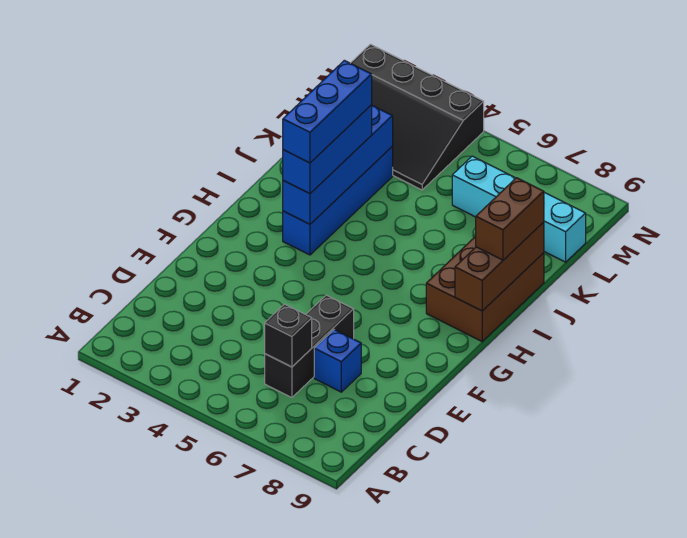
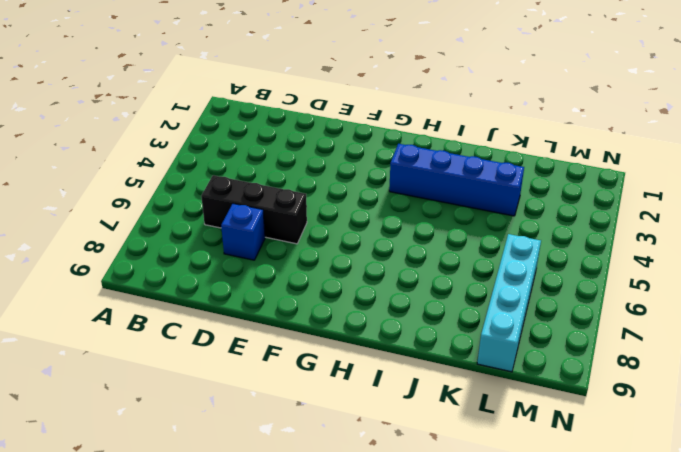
none -> brown brick H8:J9 level 1
none -> black slope L1:N4 level 1 top N
none -> black brick C6 level 2

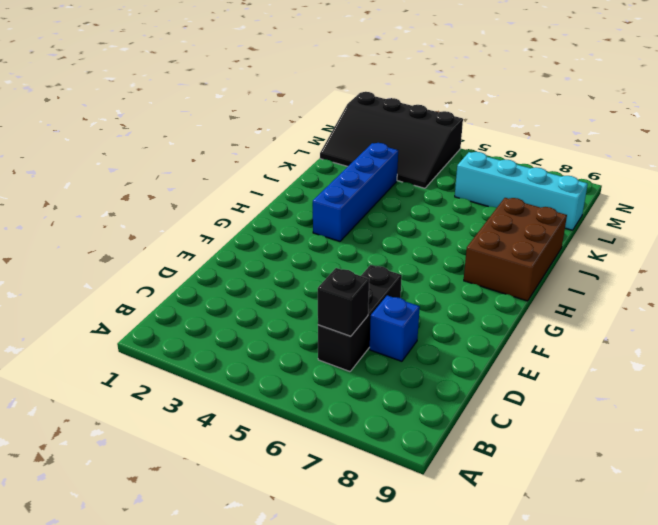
none -> blue brick H3:K3 level 2
none -> brown brick H9:J9 level 2
none -> blue brick H3:J3 level 3

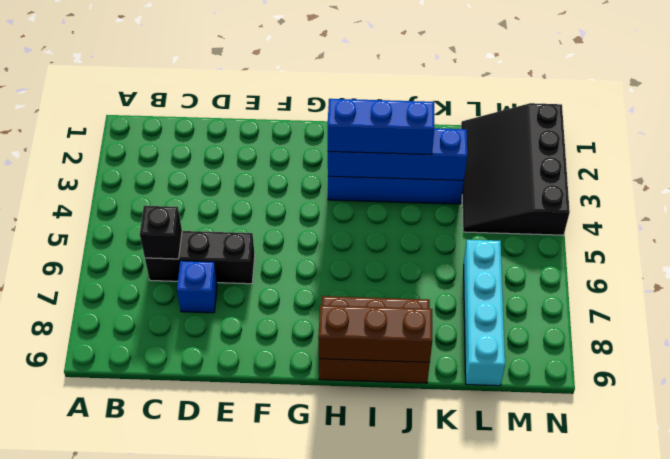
none -> brown brick I9:J9 level 3
none -> blue brick H3:J3 level 4

